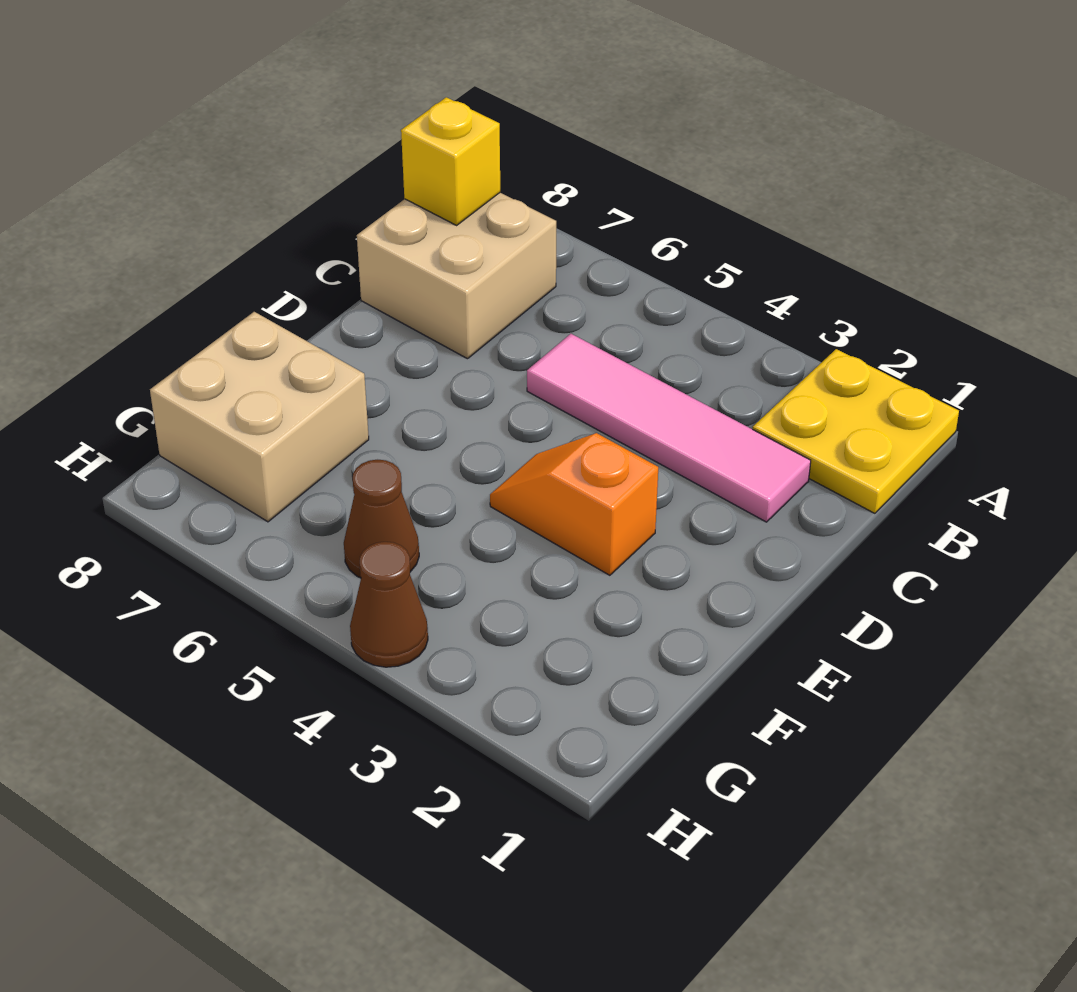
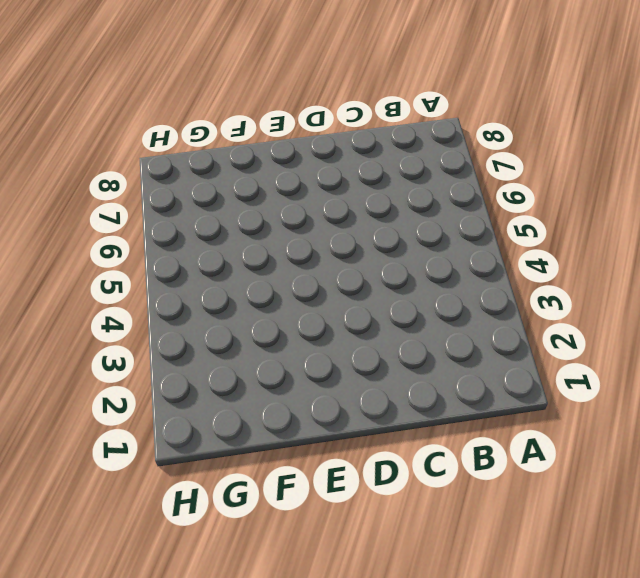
none -> yellow plate A1:B2 level 1
none -> tan brick B7:C8 level 1

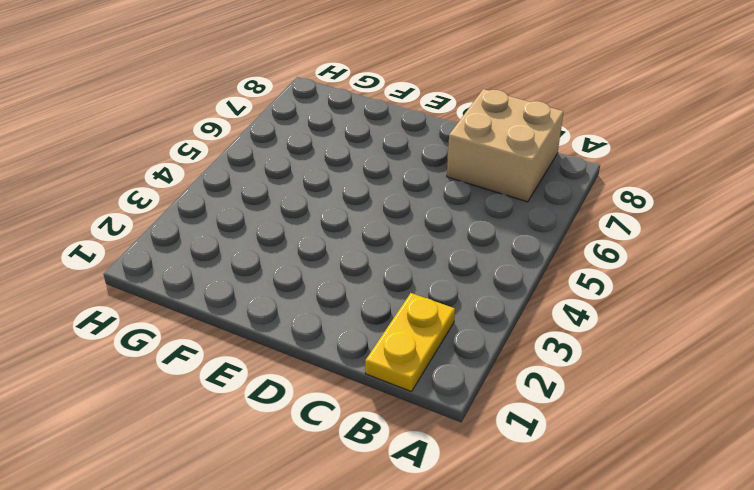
yellow plate B1:B2 level 1 -> yellow plate A1:B2 level 1
none -> pink tile C2:C5 level 1
none -> orange slope E3:E4 level 1 top 3

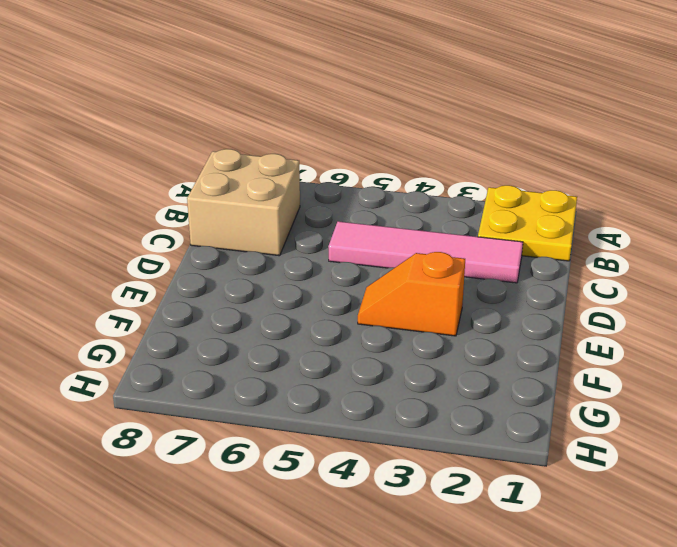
none -> tan brick F7:G8 level 1
none -> brown cone G5 level 1

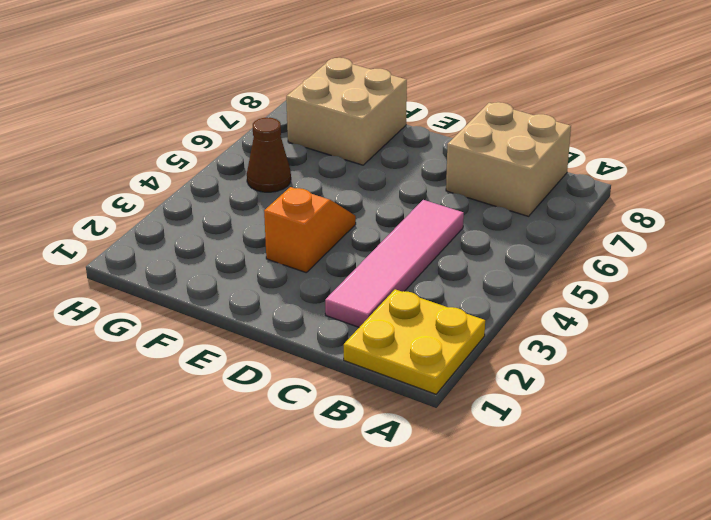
none -> brown cone H4 level 1
none -> yellow brick B8 level 2

